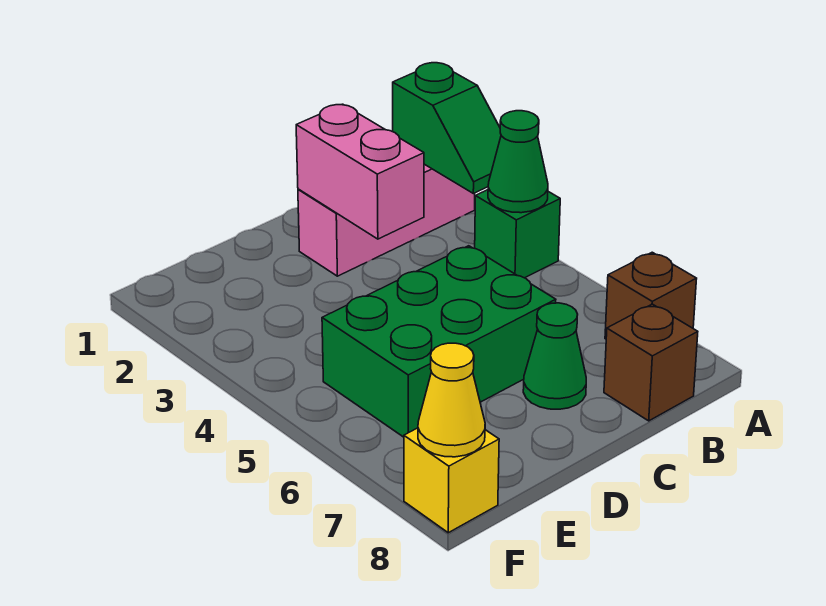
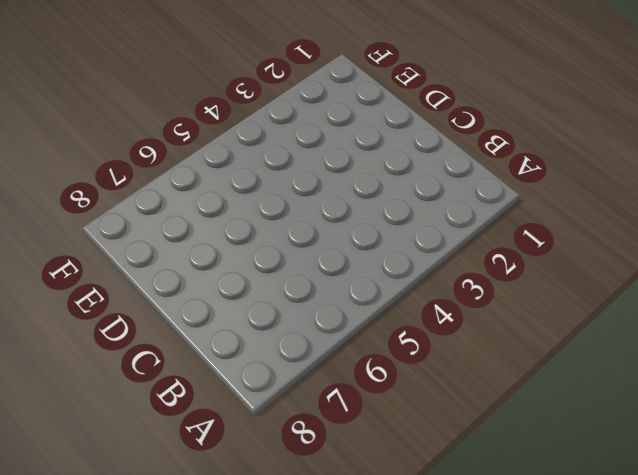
none -> pink brick A2:C2 level 1
none -> green brick A4 level 1

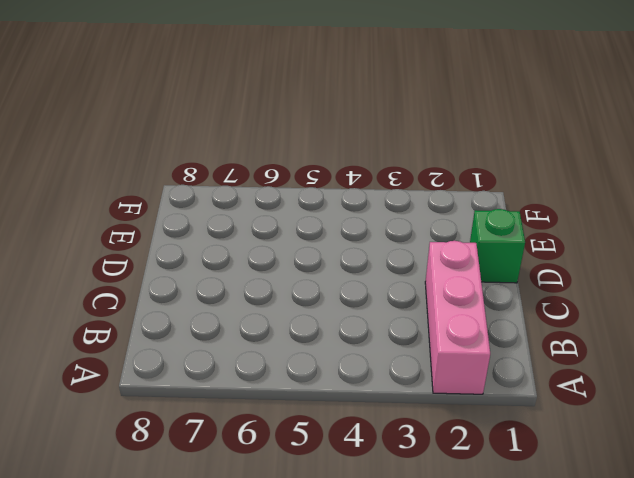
green brick D1 level 1 -> green brick A4 level 1
none -> brown brick A7 level 1
none -> brown brick B8 level 1

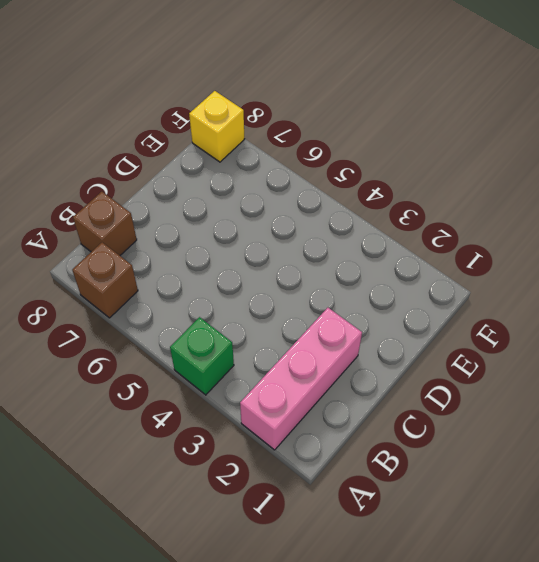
none -> green brick C5:E6 level 1
none -> green cone C7 level 1

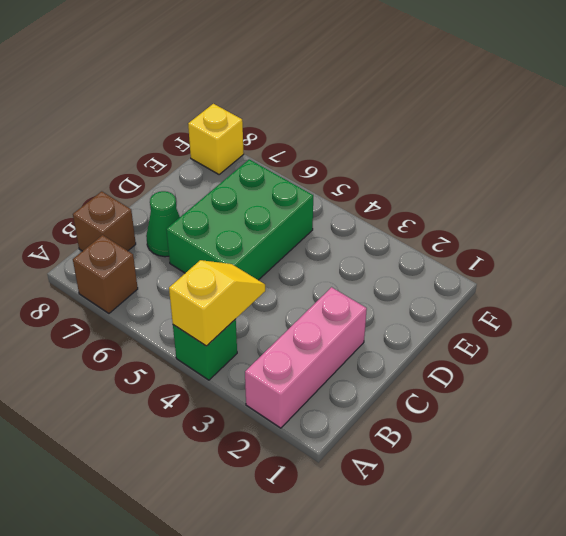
yellow slope A4:B4 level 2 top A -> green cone A4 level 2
none -> green slope A2:A3 level 2 top 2
none -> pink brick C2:C3 level 2

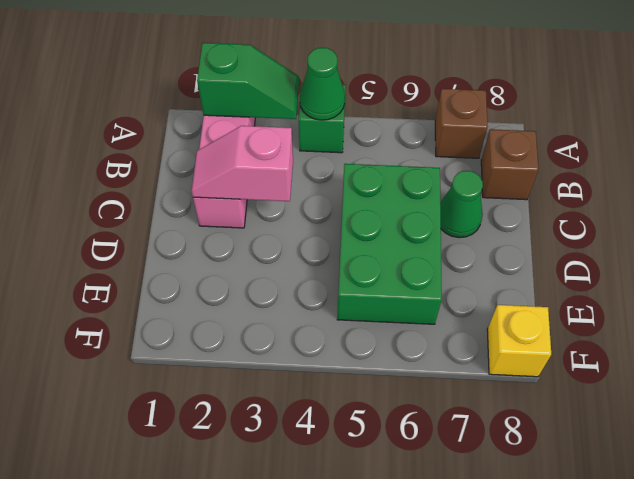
pink slope C2:C3 level 2 top 3 -> pink brick C2:C3 level 2
none -> yellow cone F8 level 2

